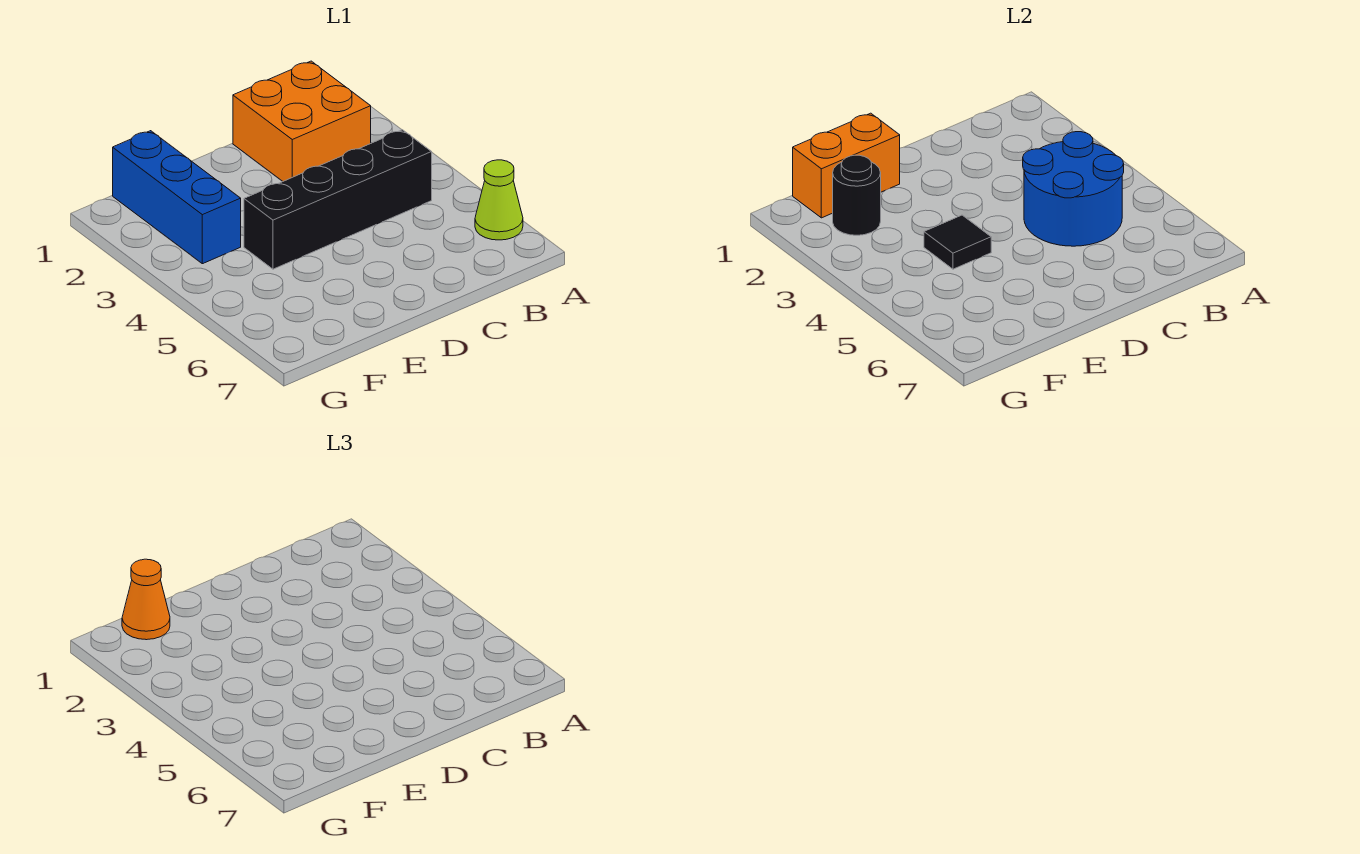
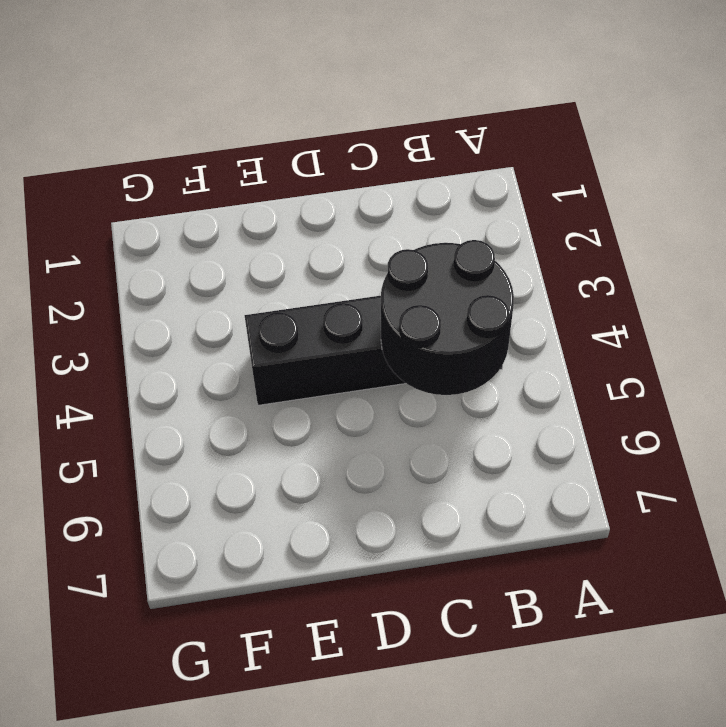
black round brick B4:C5 level 2 -> blue round brick B4:C5 level 2
none -> lime cone A6 level 1
none -> orange brick B1:C2 level 1

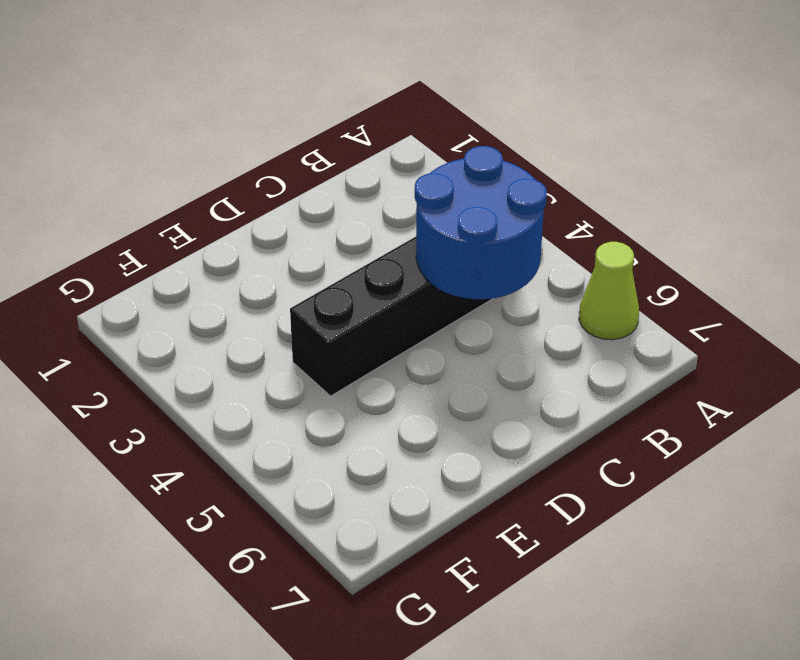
none -> orange brick B1:C2 level 1
none -> blue brick F1:F3 level 1

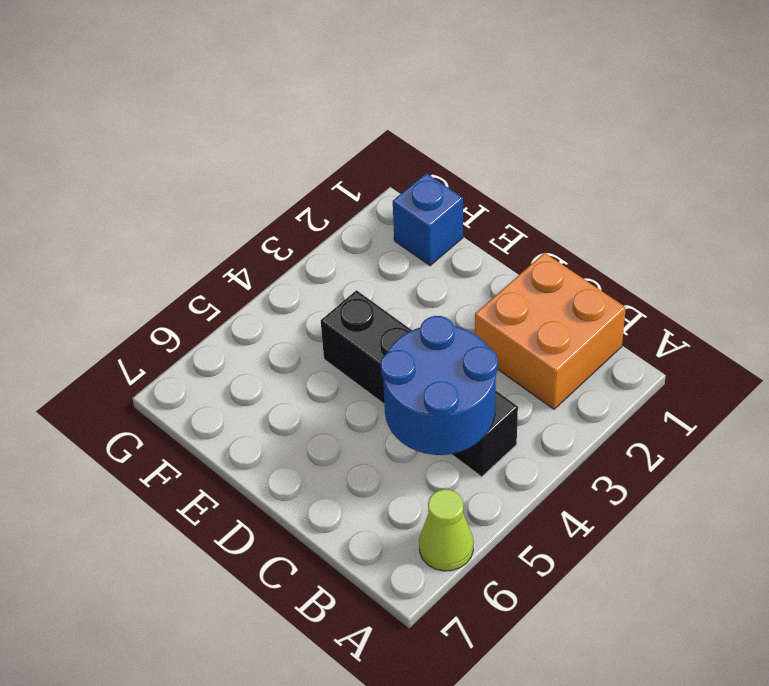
blue brick F1 level 1 -> blue brick F1:F3 level 1
none -> orange brick E1:F1 level 2
none -> black tile E4 level 2

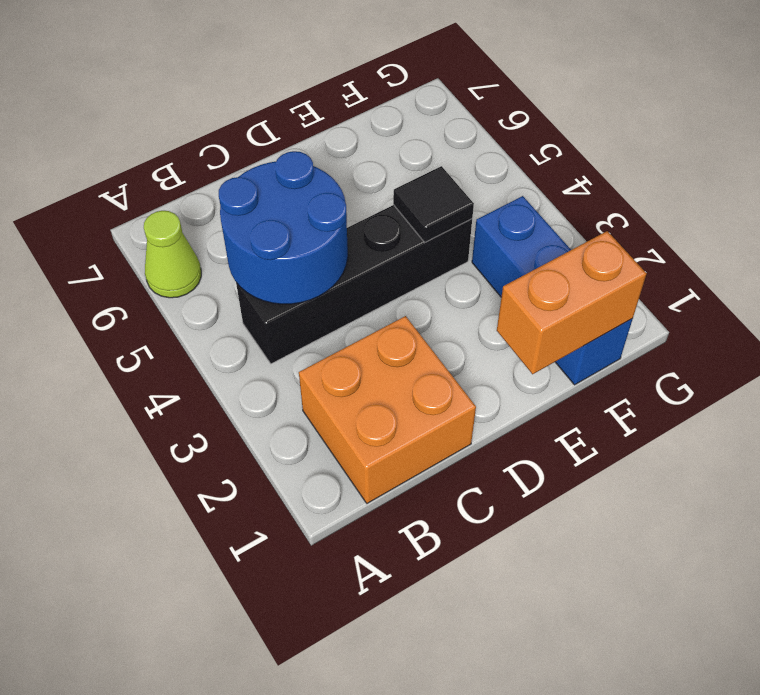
none -> black round brick F2 level 2
none -> orange cone F1 level 3

